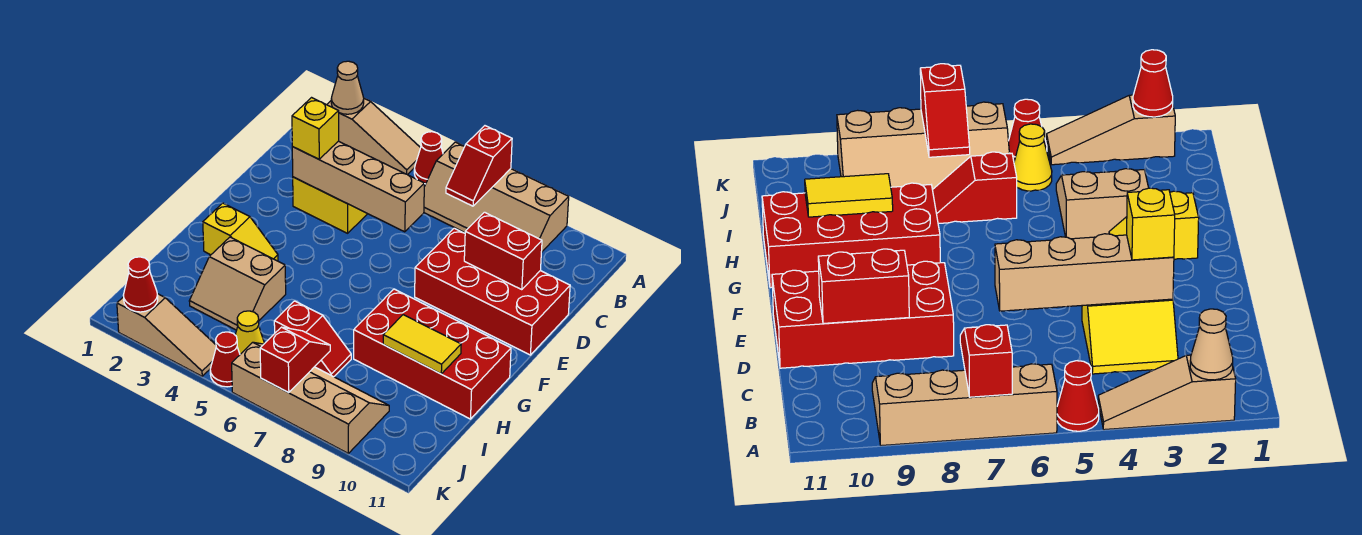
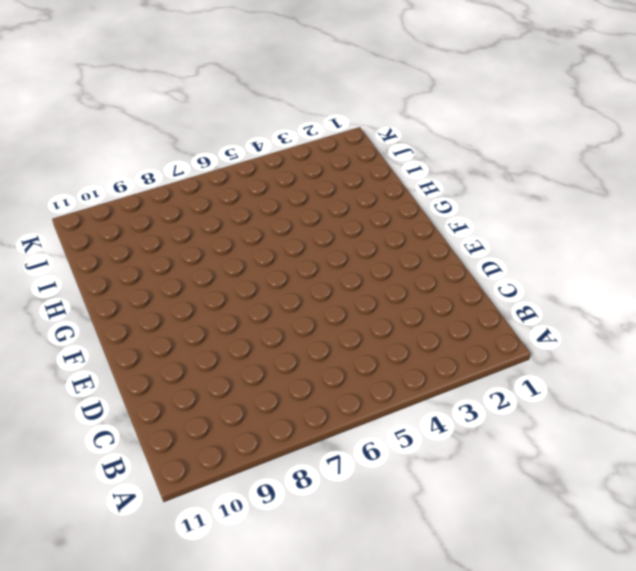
none -> tan slope A2:A4 level 1 top 2
none -> red cone A5 level 1
none -> tan slope A6:B9 level 1 top A

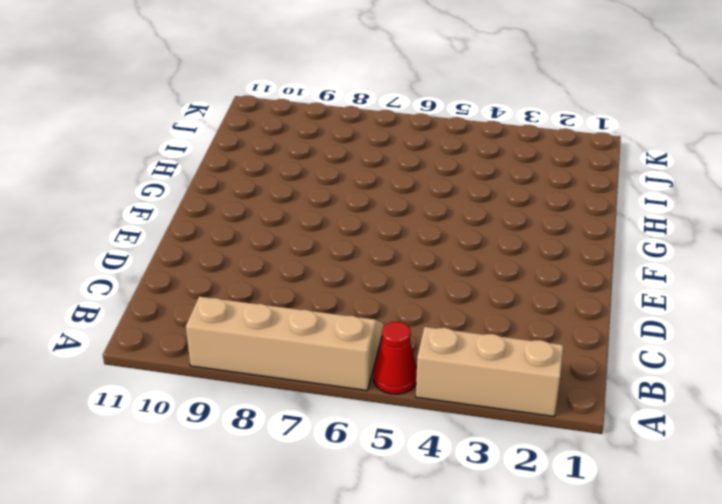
tan brick A2:A4 level 1 -> tan slope A2:A4 level 1 top 2
none -> yellow slope C3:D4 level 1 top D
none -> red brick D8:E11 level 1
none -> yellow slope G2:G3 level 1 top 2

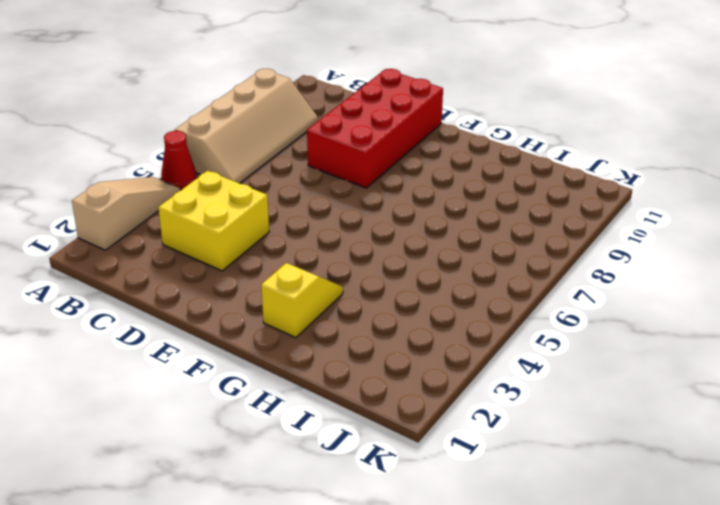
yellow brick C3:D4 level 1 -> yellow slope C3:D4 level 1 top D
none -> red brick G8:H11 level 1
none -> tan slope H3:I4 level 1 top H
none -> red slope I6:I7 level 1 top 6

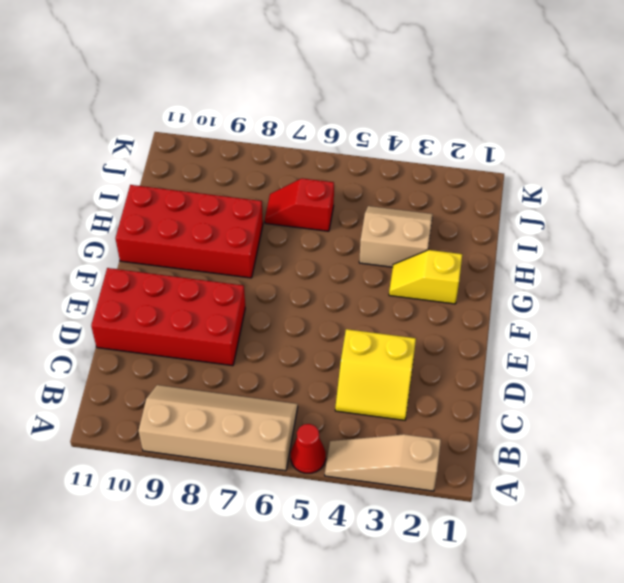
none -> yellow cone J5 level 1
none -> tan slope J6:K9 level 1 top K
none -> tan slope K2:K4 level 1 top 2

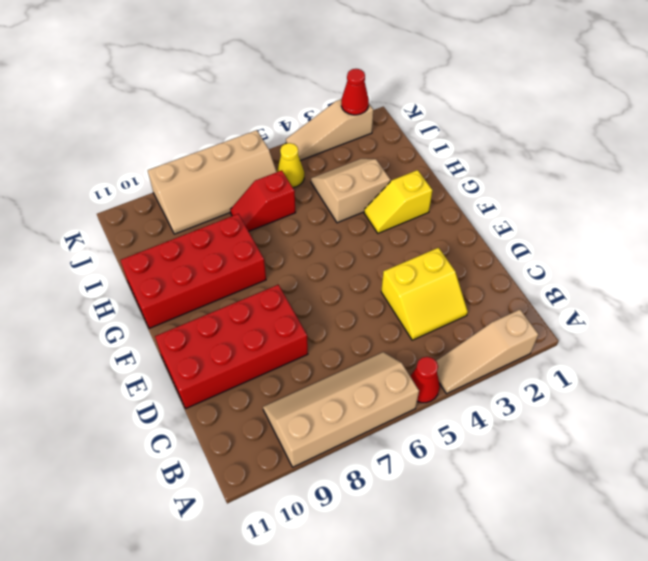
none -> red cone K5 level 1
none -> tan cone A2 level 2
none -> red slope A7:B7 level 2 top A

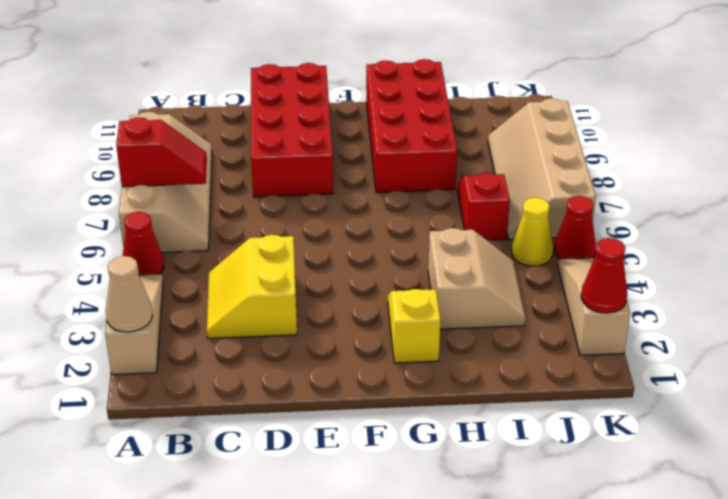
none -> tan brick D3:D6 level 2
none -> red brick D9:D10 level 2
none -> yellow tile H9:H10 level 2

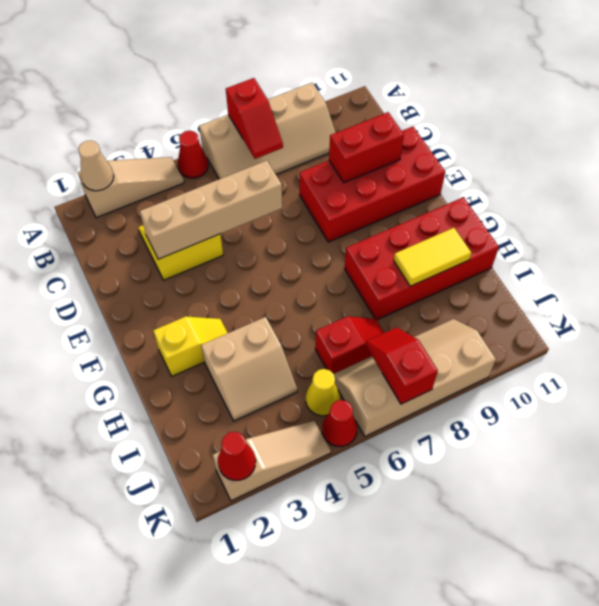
none -> yellow brick D3 level 3

